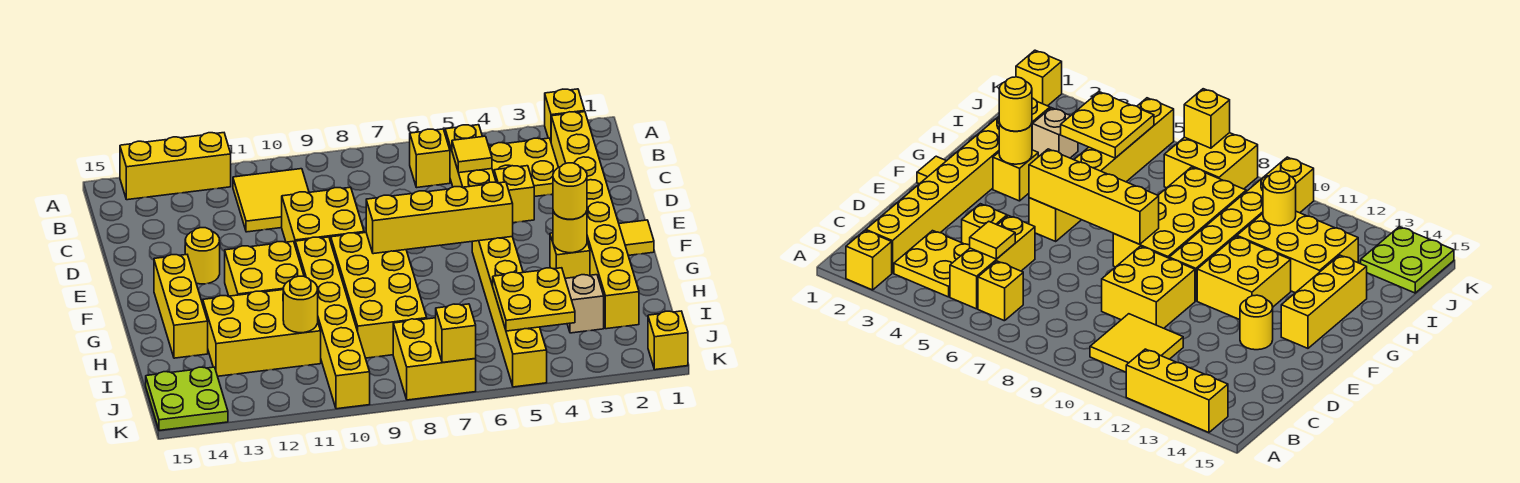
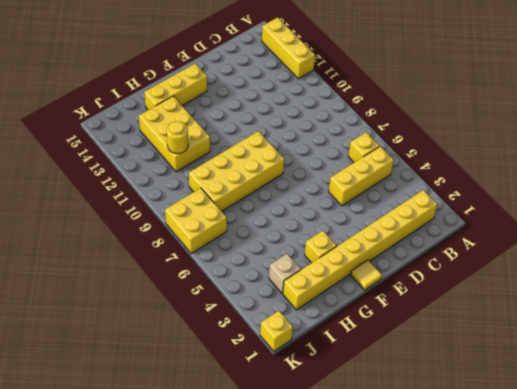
none -> yellow brick A2 level 1
none -> yellow plate B3:C4 level 1
none -> yellow tile B10:C11 level 1

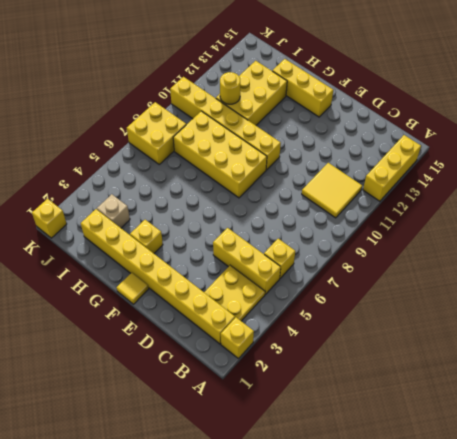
none -> yellow brick D4 level 1
none -> yellow brick D9:E10 level 1
none -> yellow round brick E13 level 1

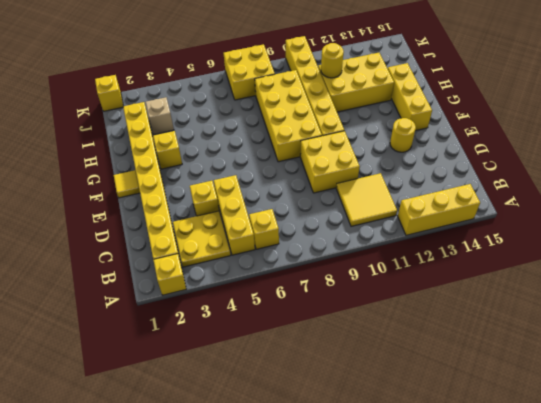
none -> yellow brick F5:K5 level 1
none -> yellow brick F11:G12 level 1
none -> lime plate J14:K15 level 1

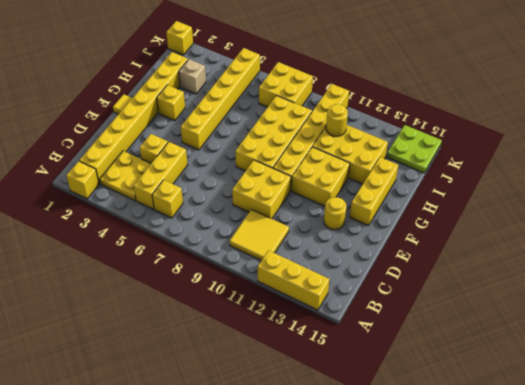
none -> yellow tile C5 level 2
none -> yellow brick F5:F8 level 2
none -> yellow round brick G3 level 2

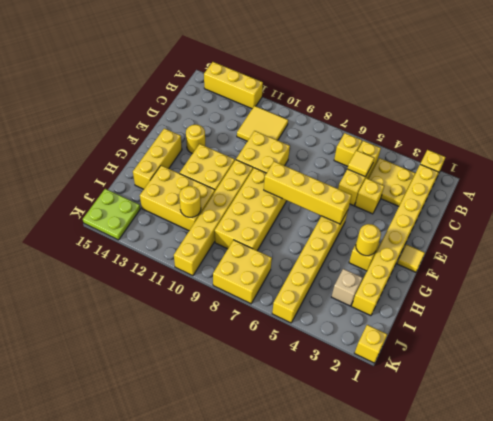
none -> yellow plate I4:J5 level 2
none -> yellow brick K7 level 2
none -> yellow round brick G3 level 3

